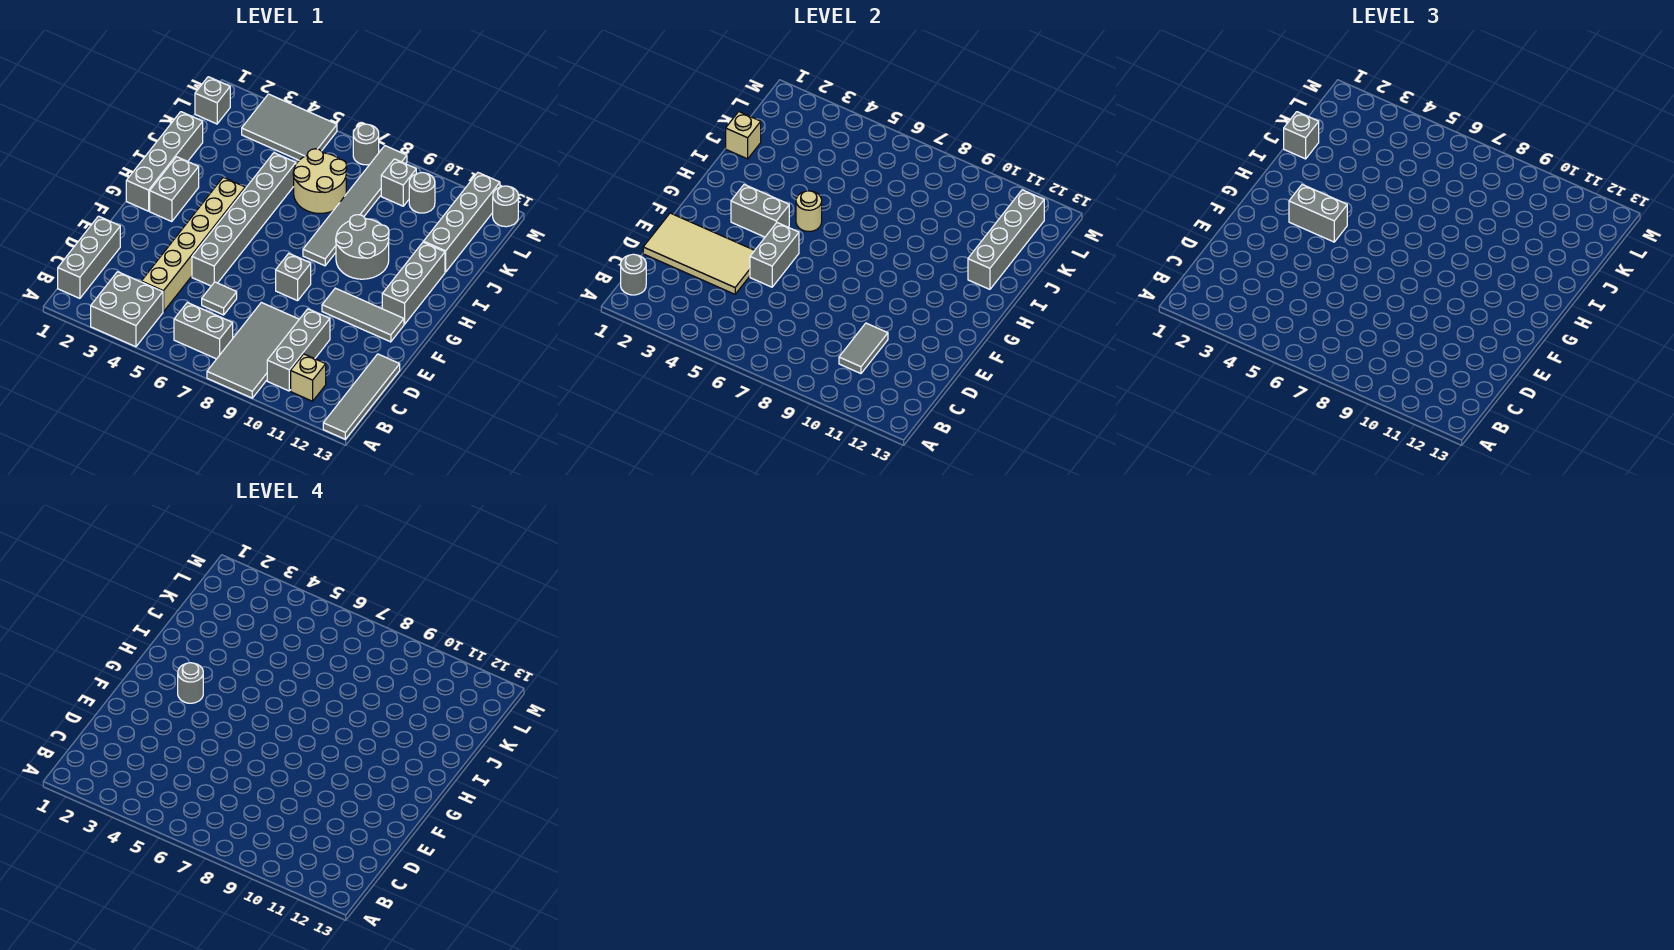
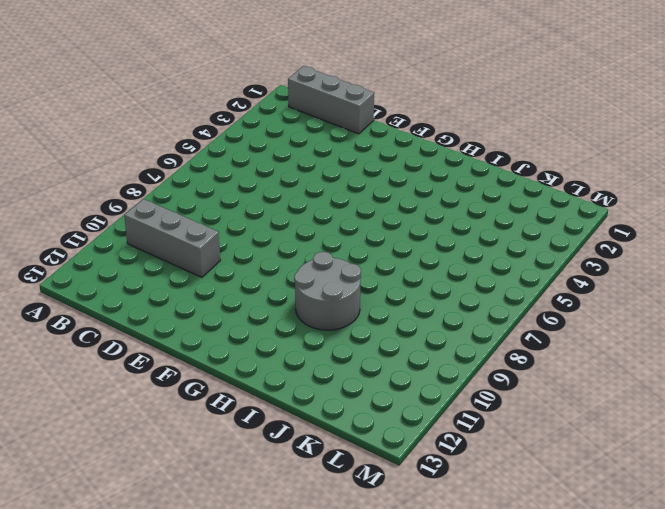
none -> grey brick A3:B4 level 1
none -> grey tile A8:D9 level 1
none -> grey tile A13:D13 level 1
none -> grey brick B6:B7 level 1

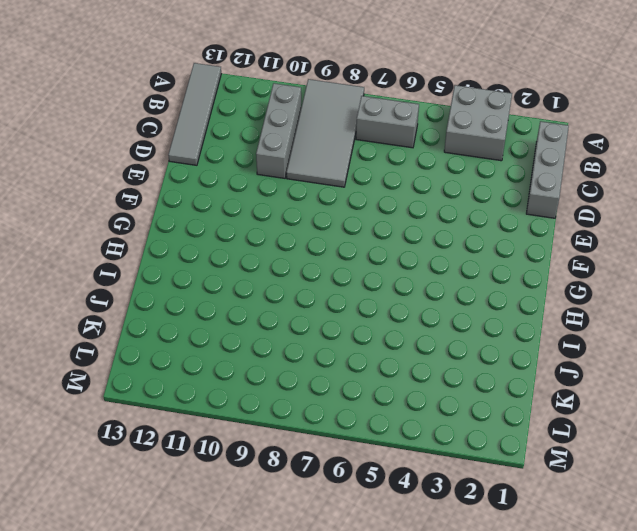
none -> tan brick B11 level 1
none -> tan brick C4:H4 level 1
none -> grey tile D6 level 1
none -> grey brick E5:J5 level 1

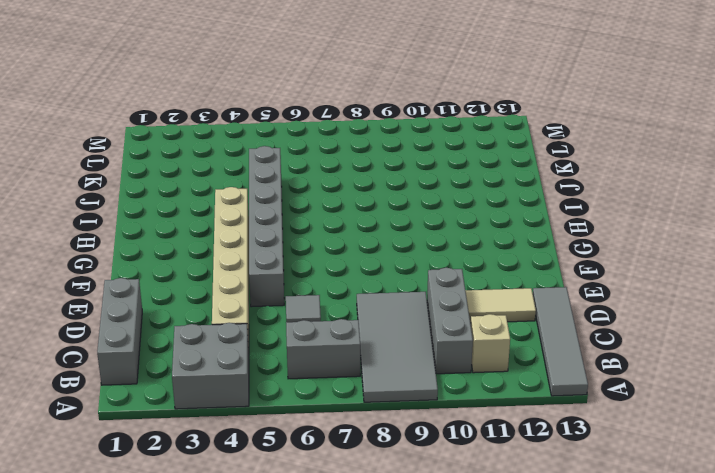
tan tile D11:D12 level 1 -> none
none -> grey brick F8 level 1
none -> grey tile F10:F12 level 1
none -> grey brick G1:J1 level 1
none -> grey brick G2:H2 level 1

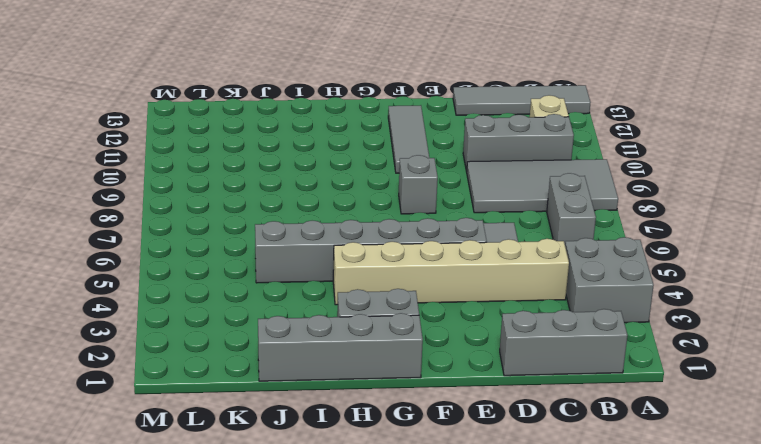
none -> grey brick G12:I12 level 1
none -> grey tile H8:M8 level 1
none -> grey round brick H9:I10 level 1
none -> tan round brick J6:K7 level 1

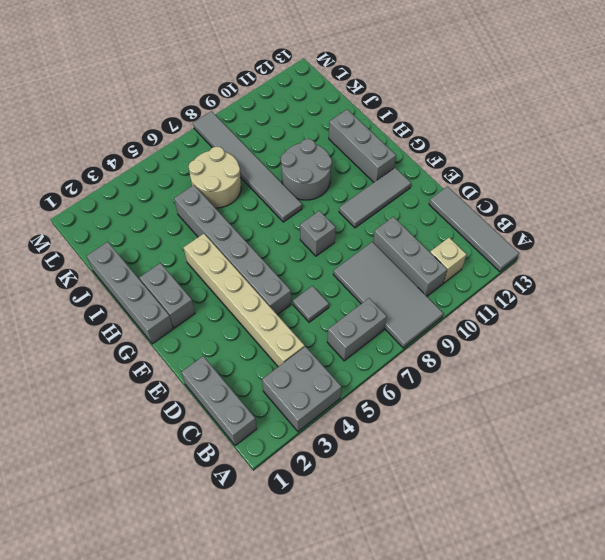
none -> grey brick J12:M12 level 1
none -> grey brick L1 level 1
none -> grey tile L3:M5 level 1
none -> grey brick L9 level 1

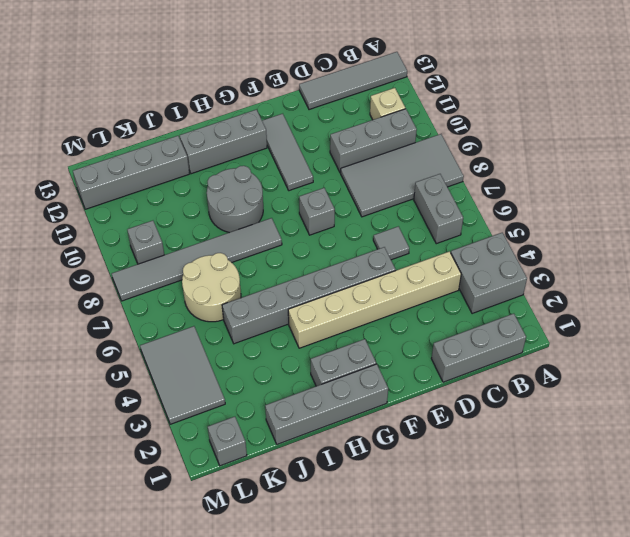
none -> grey round brick L10 level 1
none -> grey round brick M7 level 1
none -> grey round brick M13 level 1
none -> grey round brick B1 level 2

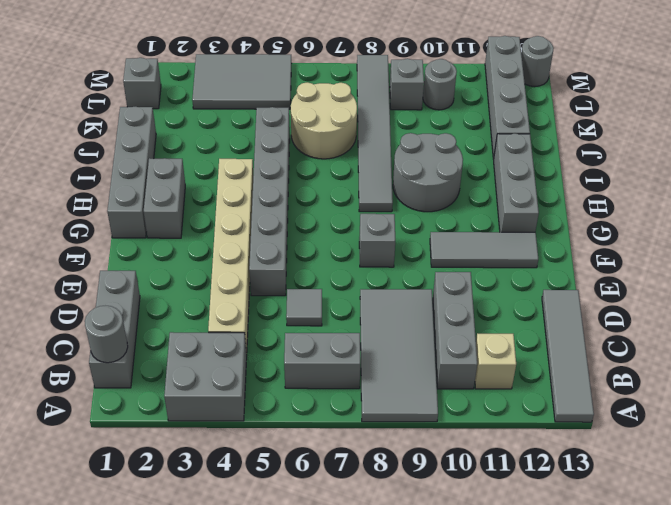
none -> grey round brick M7 level 1
none -> grey tile C10:D10 level 2
none -> tan tile D1:E4 level 2
none -> grey brick E5:F5 level 2

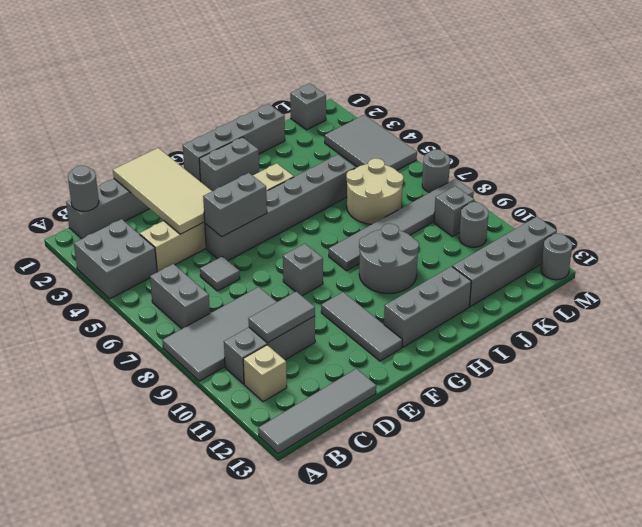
none -> grey brick G3:G4 level 2
none -> tan round brick H5 level 2
none -> grey brick I12:L12 level 2
none -> tan brick J1 level 2

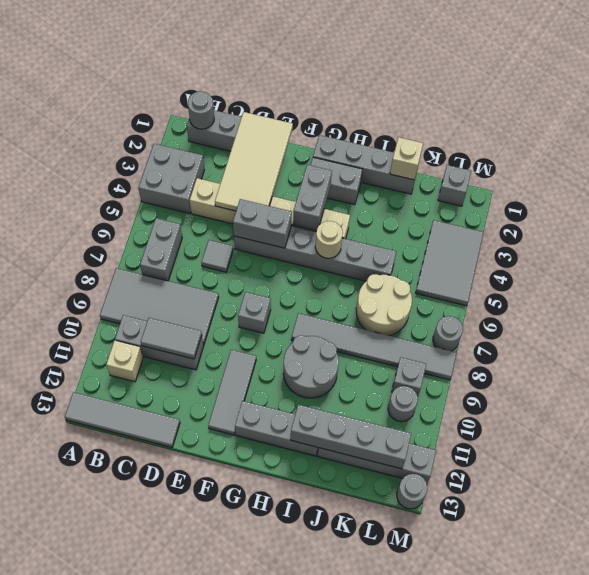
none -> grey brick G3:G4 level 3
none -> grey brick J1 level 3
none -> grey round brick G3 level 4

